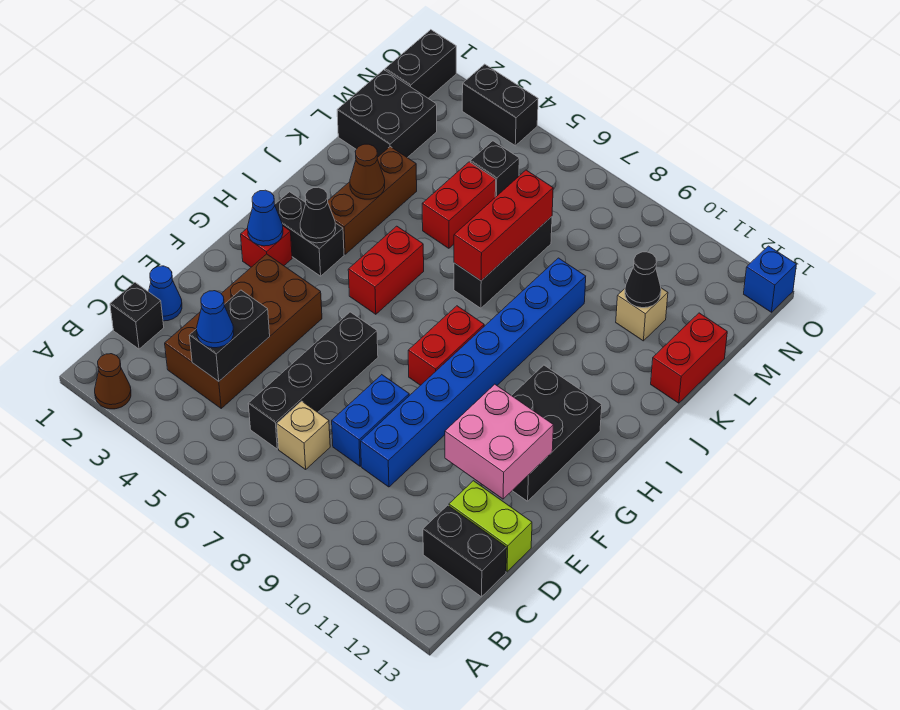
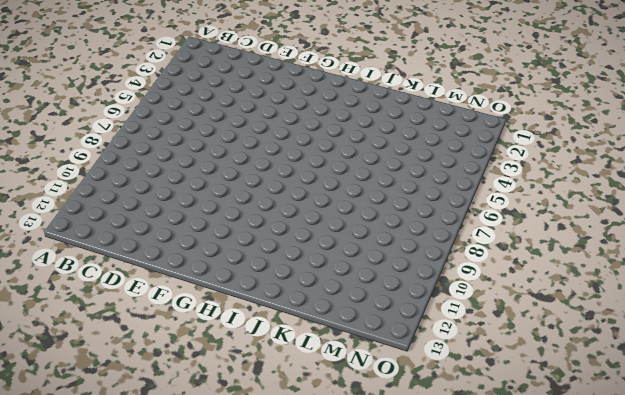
none -> brown cone A2 level 1
none -> black brick C1 level 1
none -> brown brick C3:F4 level 1
none -> black brick C6:F6 level 1

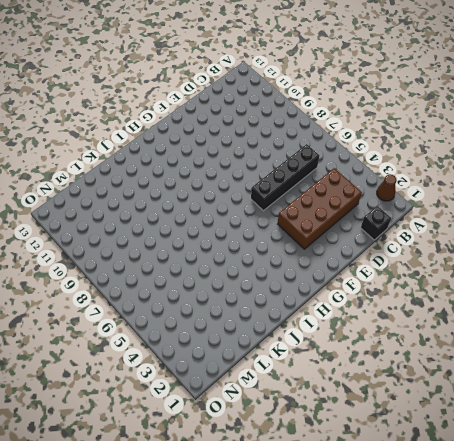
none -> tan brick C7 level 1
none -> black brick C12:C13 level 1
none -> blue cone D1 level 1
none -> blue brick D8:E8 level 1

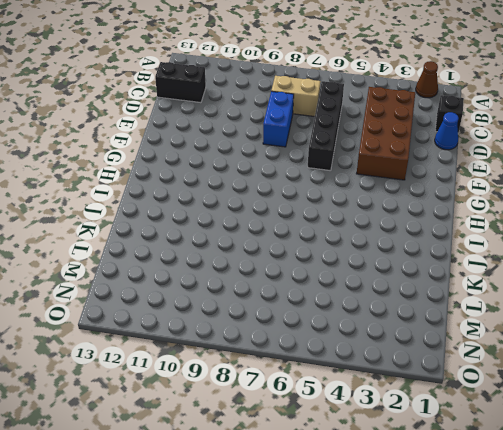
tan brick C7:C8 level 1 -> tan brick C7 level 1
none -> blue brick D9:K9 level 1
none -> lime brick D12:D13 level 1
none -> black brick F11:H12 level 1
none -> red brick G2 level 1

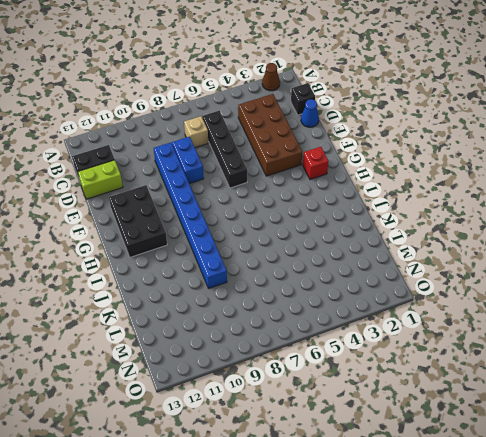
none -> red brick G8:H8 level 1
none -> black brick H2:H3 level 1
none -> red brick H5:I5 level 1
none -> brown brick I3:K3 level 1

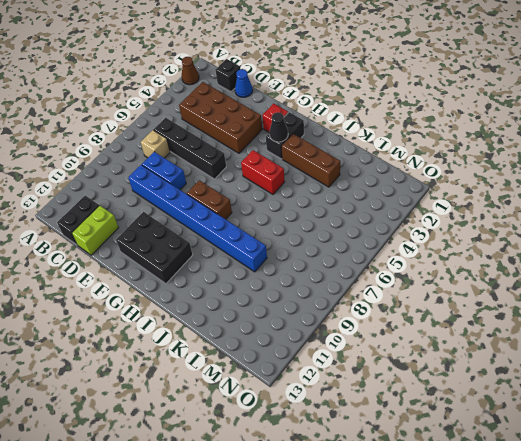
brown brick G8:H8 level 1 -> red brick G8:H8 level 1
none -> black brick J7:L7 level 1
none -> red brick K5:L5 level 1
none -> red brick K13:L13 level 1
none -> black brick L1:M2 level 1

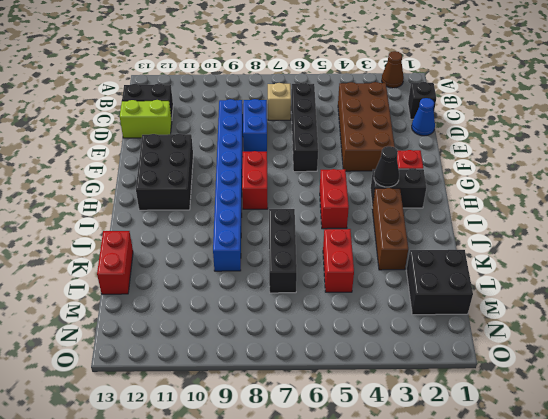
none -> tan brick L11 level 1
none -> black brick M5 level 1
none -> black brick N1:O1 level 1
none -> black brick O3:O4 level 1

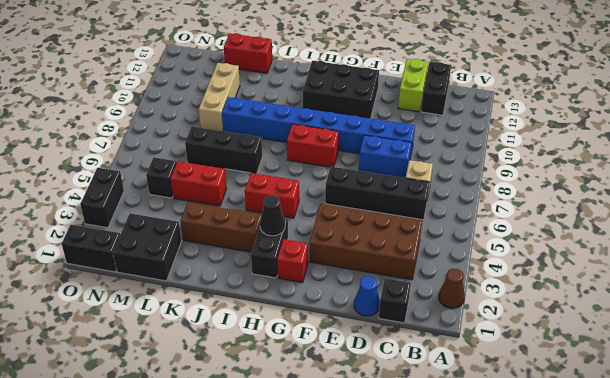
tan brick L9:L11 level 1 -> tan brick L11 level 1
none -> blue brick O13 level 1
none -> black brick C4:D4 level 2
none -> pink brick E11:F12 level 2
none -> blue cone G2 level 2

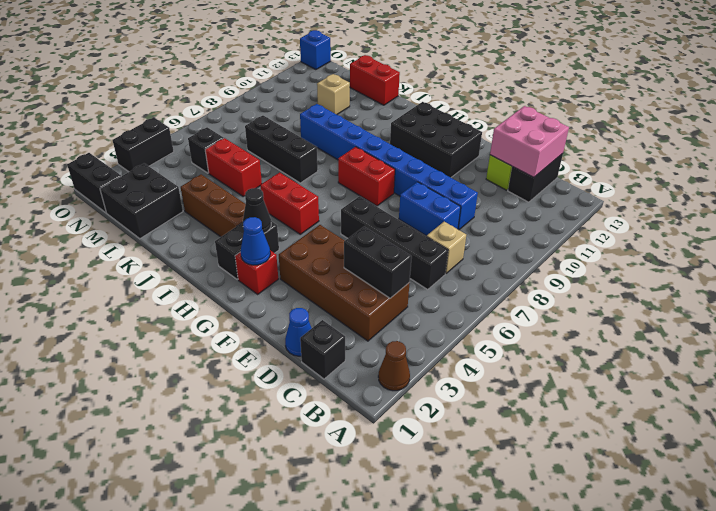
pink brick C12:D13 level 2 -> pink brick E11:F12 level 2
none -> brown cone J3 level 2
none -> red brick J7:L7 level 2
none -> black cone L11 level 2
none -> blue cone C4 level 3

